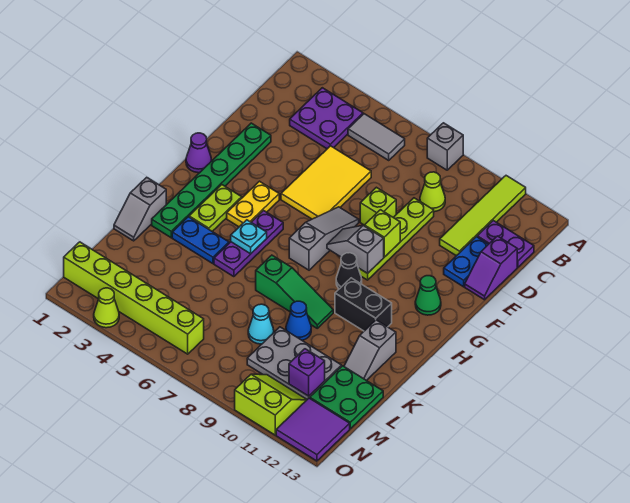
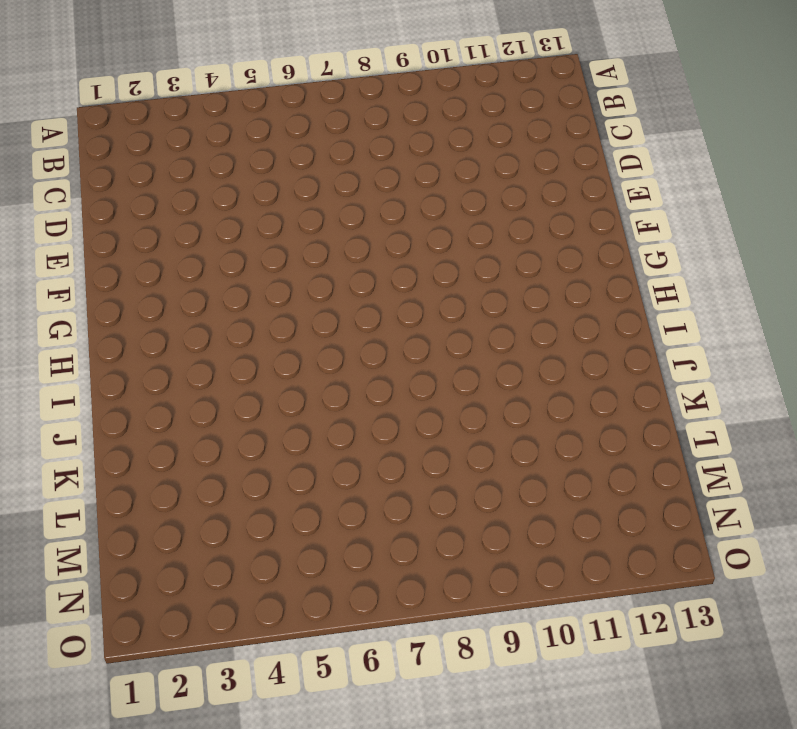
none -> grey brick A8 level 1
none -> lime tile A11:D11 level 1
none -> purple plate B3:C4 level 1
none -> grey tile B5:B6 level 1

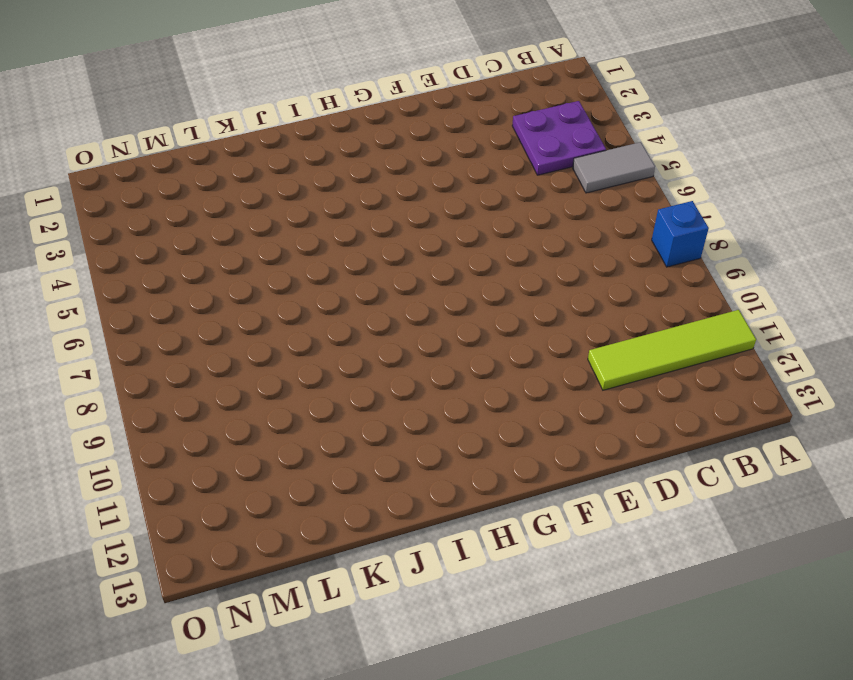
grey tile A5:B5 level 1 -> grey tile B5:B6 level 1
blue brick A8 level 1 -> grey brick A8 level 1
none -> lime cone C9 level 1
none -> purple plate C12:C13 level 1
none -> yellow tile D5:F6 level 1
none -> lime plate D9:G9 level 1

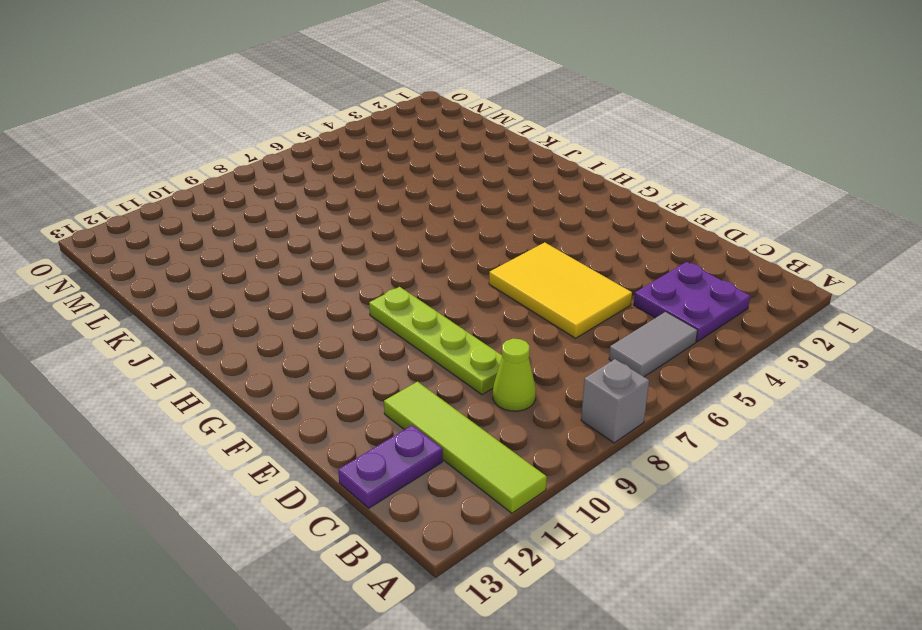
none -> blue plate D12:E12 level 1
none -> purple slope D13:E13 level 1 top D
none -> green plate E2:J2 level 1
none -> lime brick E8 level 1

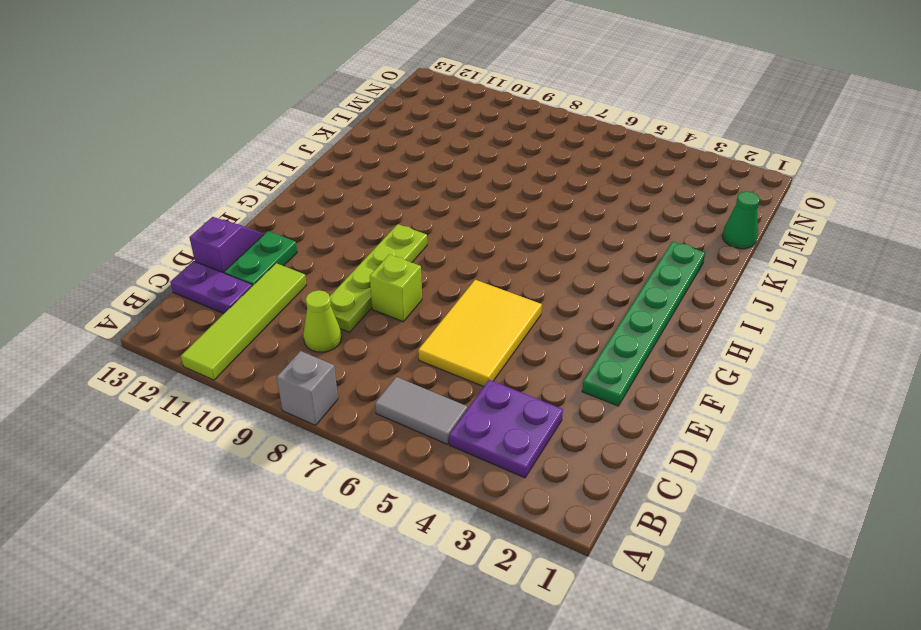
green plate D12:E12 level 1 -> blue plate D12:E12 level 1
green cone L1 level 1 -> green cone G12 level 1
none -> grey slope F7:H7 level 1 top H
none -> purple cone G1 level 1
none -> yellow plate G4:H4 level 1
none -> lime plate H3:I3 level 1

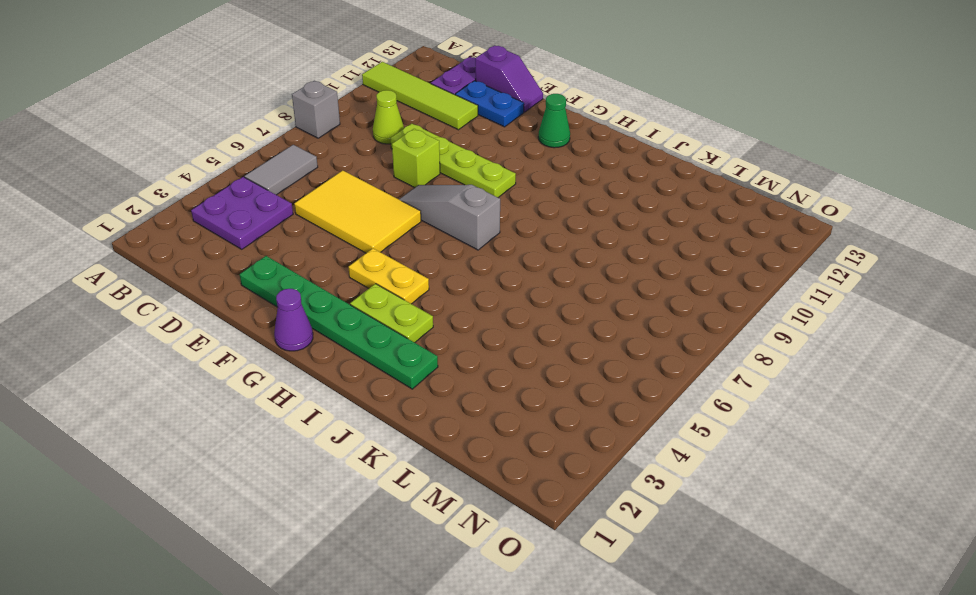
none -> purple plate H5:J5 level 1
none -> black cone H9 level 1
none -> black brick I10:I11 level 1
none -> grey slope J1:K1 level 1 top J

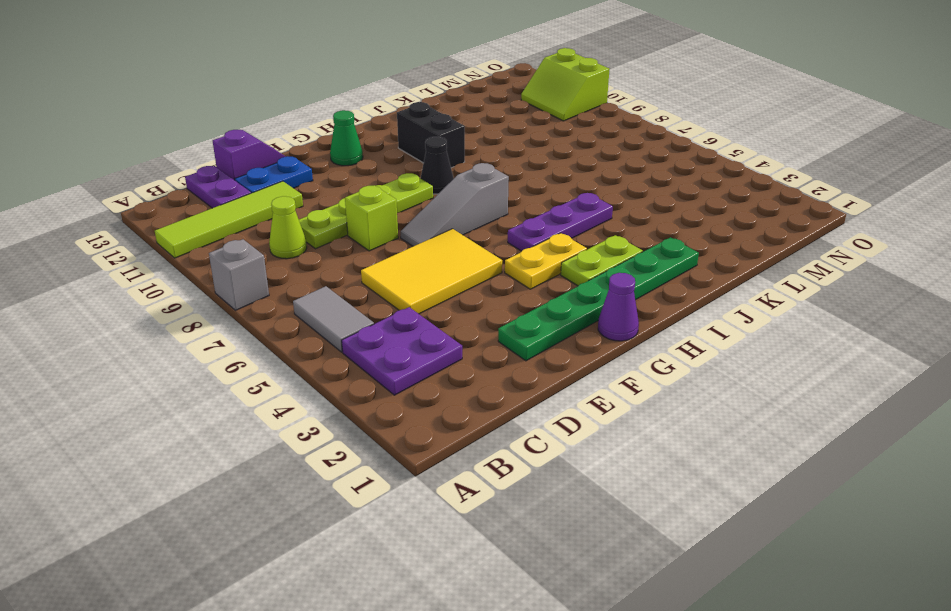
none -> grey slope J1:K1 level 1 top J
none -> blue plate J3:J4 level 1
none -> green slope J7:J9 level 1 top 7
none -> grey slope J12:K12 level 1 top J

